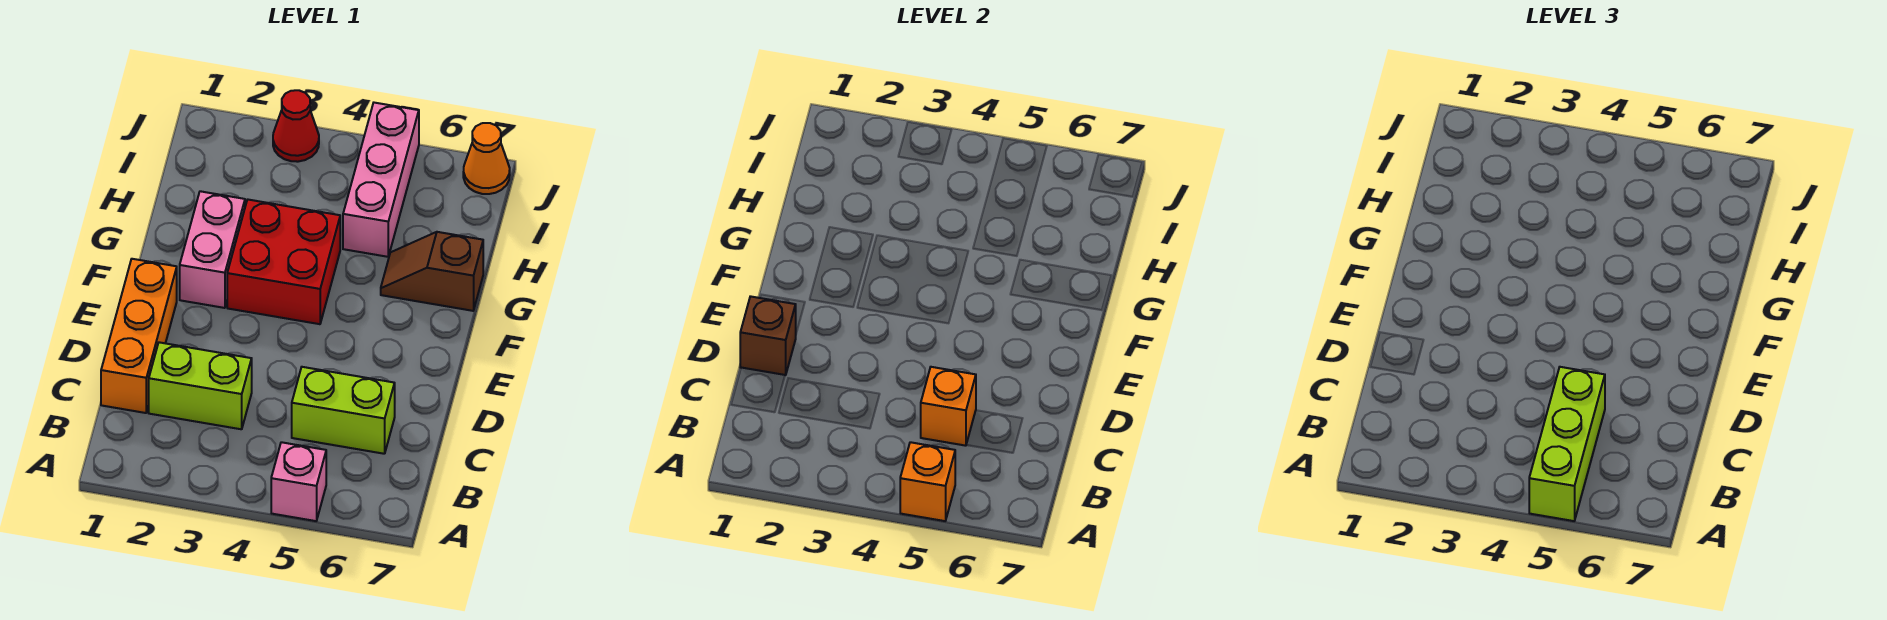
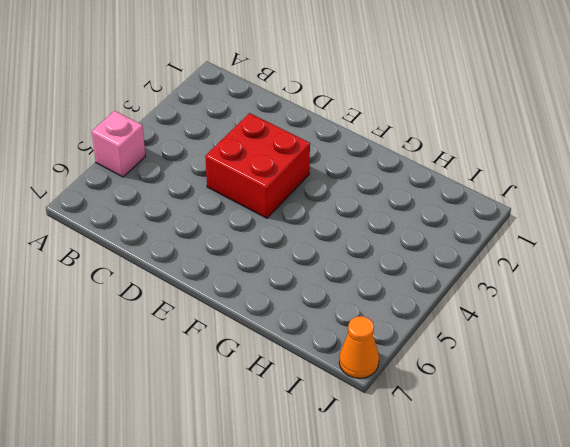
red brick D3:E4 level 1 -> red brick F3:G4 level 1
none -> orange brick C1:E1 level 1
none -> lime brick C2:C3 level 1
none -> lime brick C5:C6 level 1

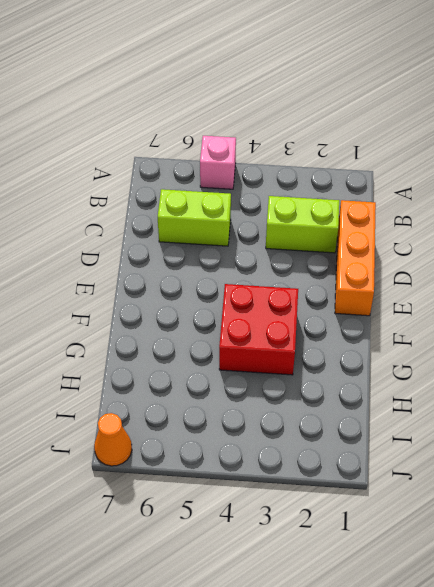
none -> pink brick F2:G2 level 1
none -> brown slope G6:G7 level 1 top 7
none -> pink brick H5:J5 level 1

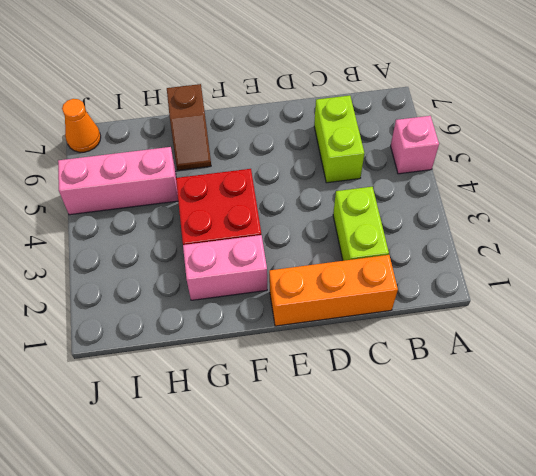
none -> red cone J3 level 1
none -> orange brick A5 level 2
none -> orange brick C5 level 2

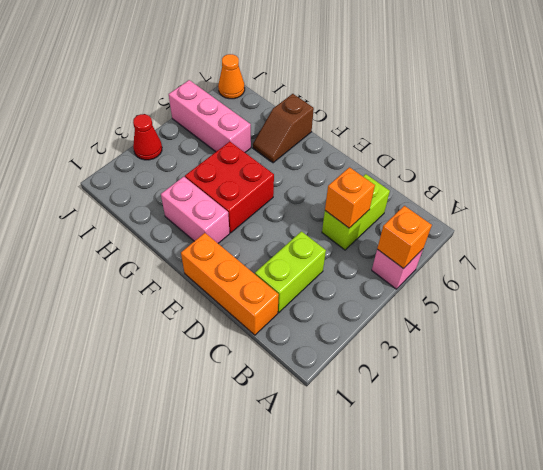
none -> brown brick D1 level 2
none -> lime brick A5:C5 level 3

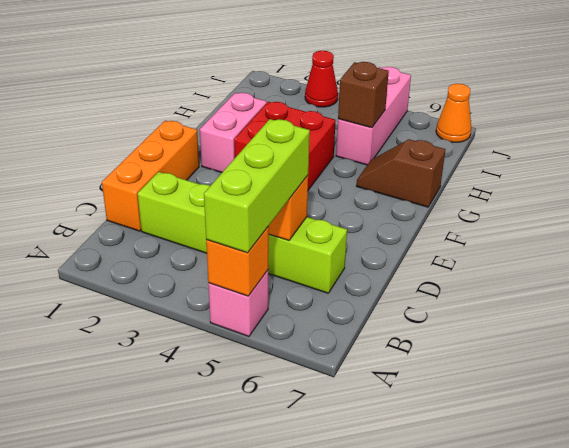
brown brick H5 level 2 -> brown brick D1 level 2

